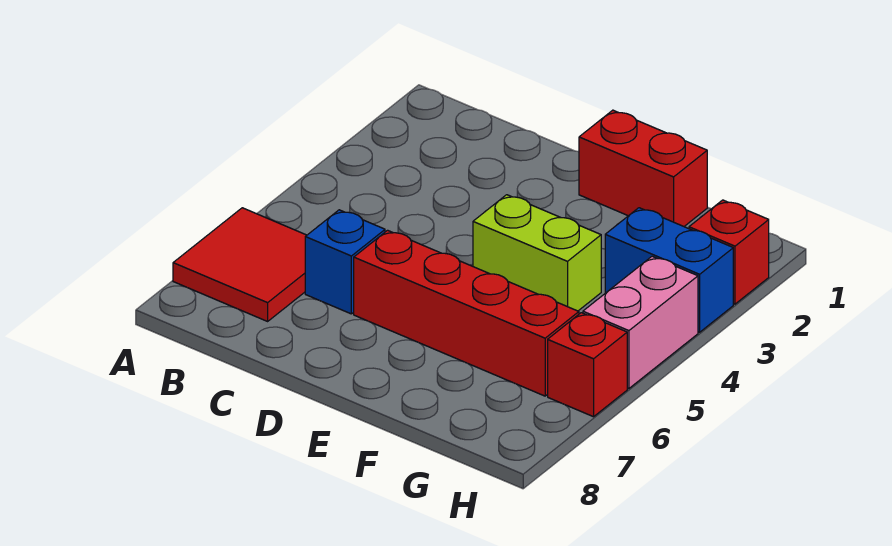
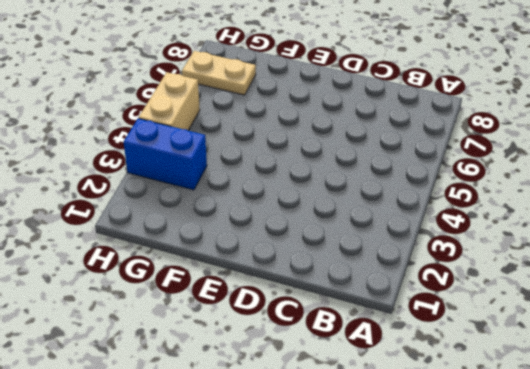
tan plate G7:H7 level 1 -> none
tan brick H4:H5 level 1 -> pink brick H4:H5 level 1
none -> red tile A6:B7 level 1
none -> blue brick C6 level 1

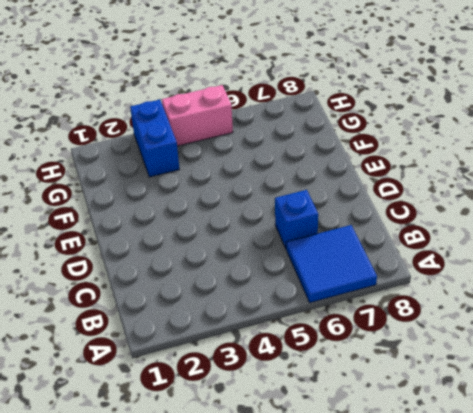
blue tile A6:B7 level 1 -> red tile A6:B7 level 1
none -> red brick D6:G6 level 1
none -> red brick E1:F1 level 1

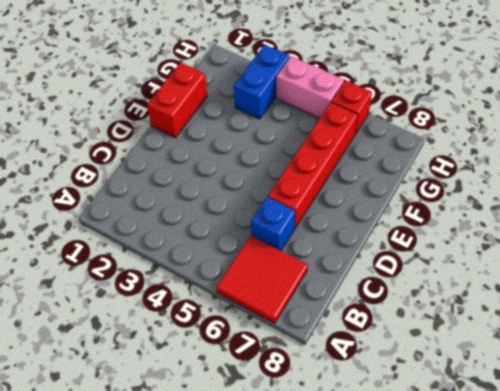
none -> lime brick E4:F4 level 1
none -> red brick H2 level 1

